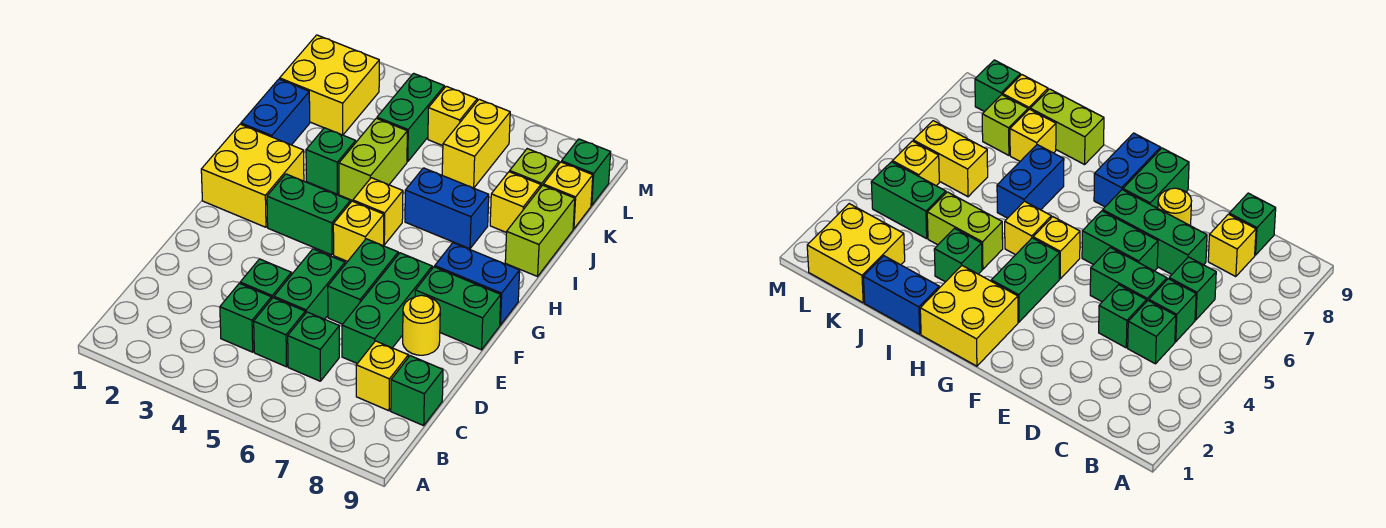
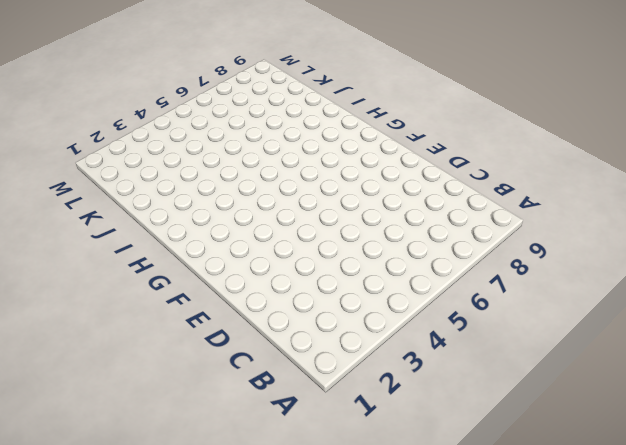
none -> green brick C4 level 1
none -> green brick C5 level 1
none -> green brick C6 level 1

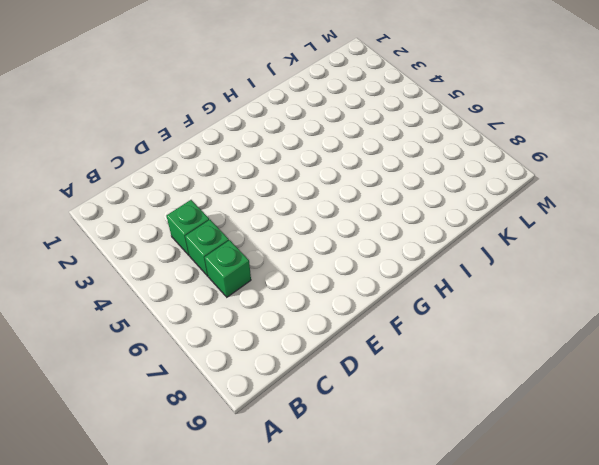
none -> yellow brick C8 level 1
none -> green brick C9 level 1
none -> green brick D4 level 1

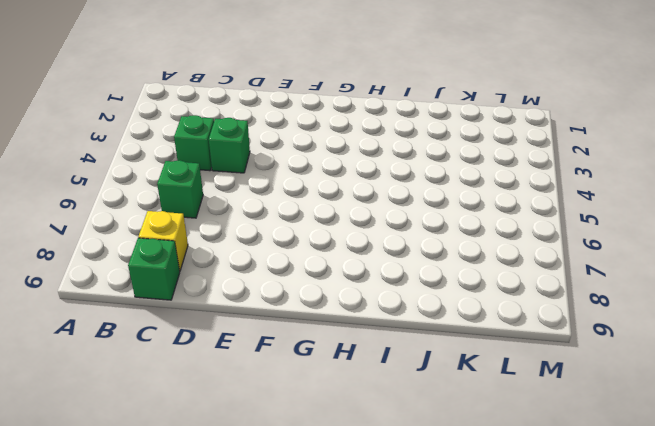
none -> green brick C5 level 1
none -> green brick D5:E5 level 1
none -> green brick D7:F7 level 1

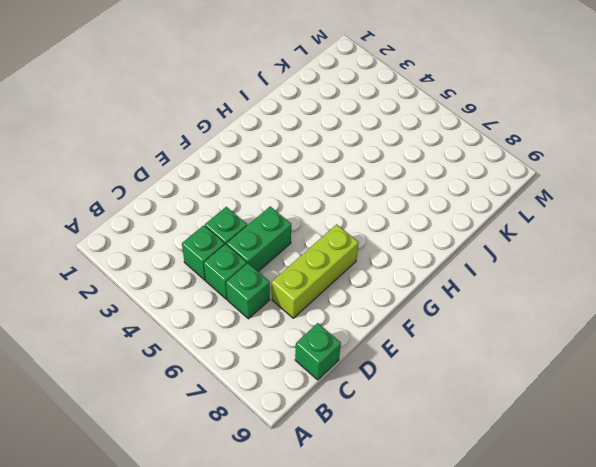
lime brick D7:F7 level 1 -> green brick D7:F7 level 1
none -> yellow brick C8 level 1
none -> green brick E6:F6 level 1
none -> yellow round brick E8 level 1

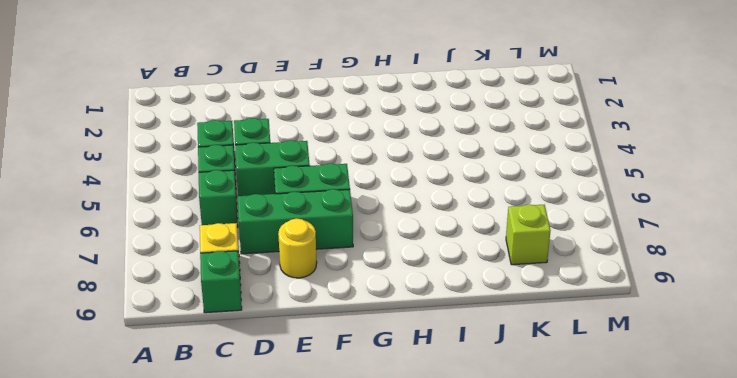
none -> green brick F8:F9 level 1
none -> yellow brick G1:H2 level 1
none -> green brick G3:G4 level 1

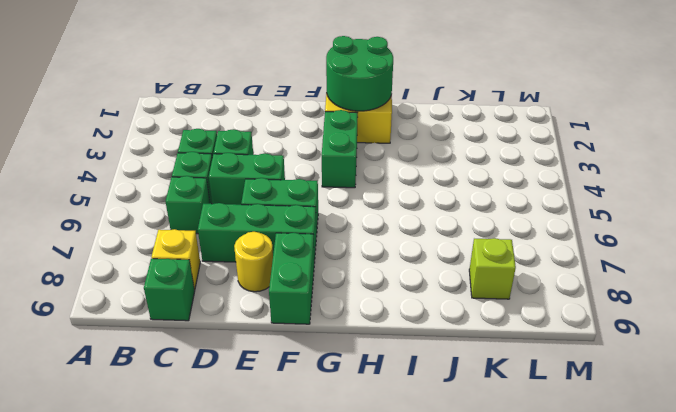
green round brick G1:H2 level 2 -> none
none -> yellow brick G5 level 1
none -> blue brick G8:G9 level 1
none -> yellow brick H5 level 1

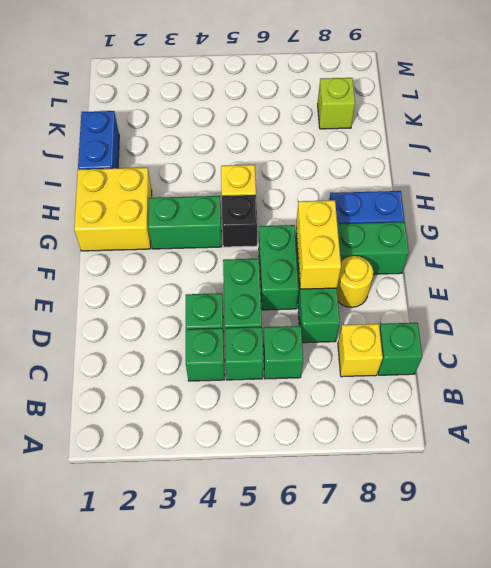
yellow brick E7:F7 level 2 -> yellow brick K6:L6 level 1
black brick G5 level 1 -> yellow brick G5 level 1
none -> green brick I3 level 1
none -> lime brick I4:J4 level 1
none -> blue brick I6:I7 level 1

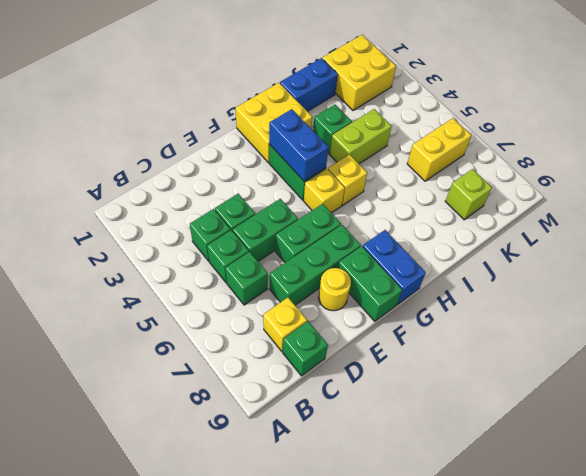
blue brick G3:G4 level 2 -> blue brick I6:I7 level 1
none -> lime brick I9:J9 level 1
none -> yellow brick J8 level 1
none -> green brick K4:L4 level 1

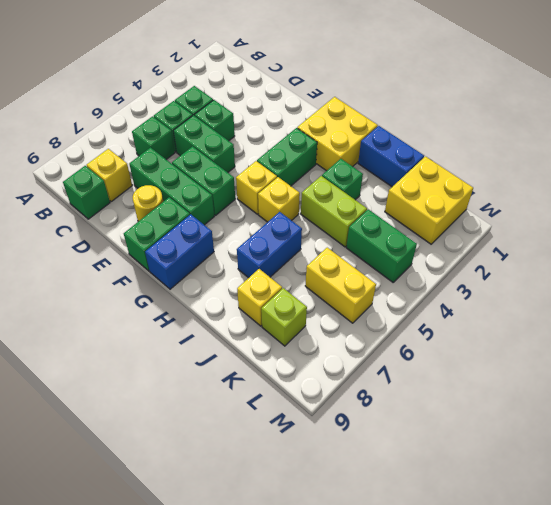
none -> lime brick I9:J9 level 1
none -> yellow brick K9 level 1
none -> yellow brick L5 level 1

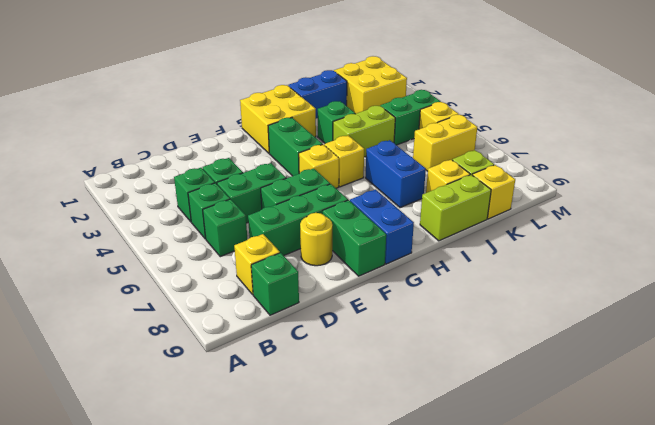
none -> green brick L9 level 1

